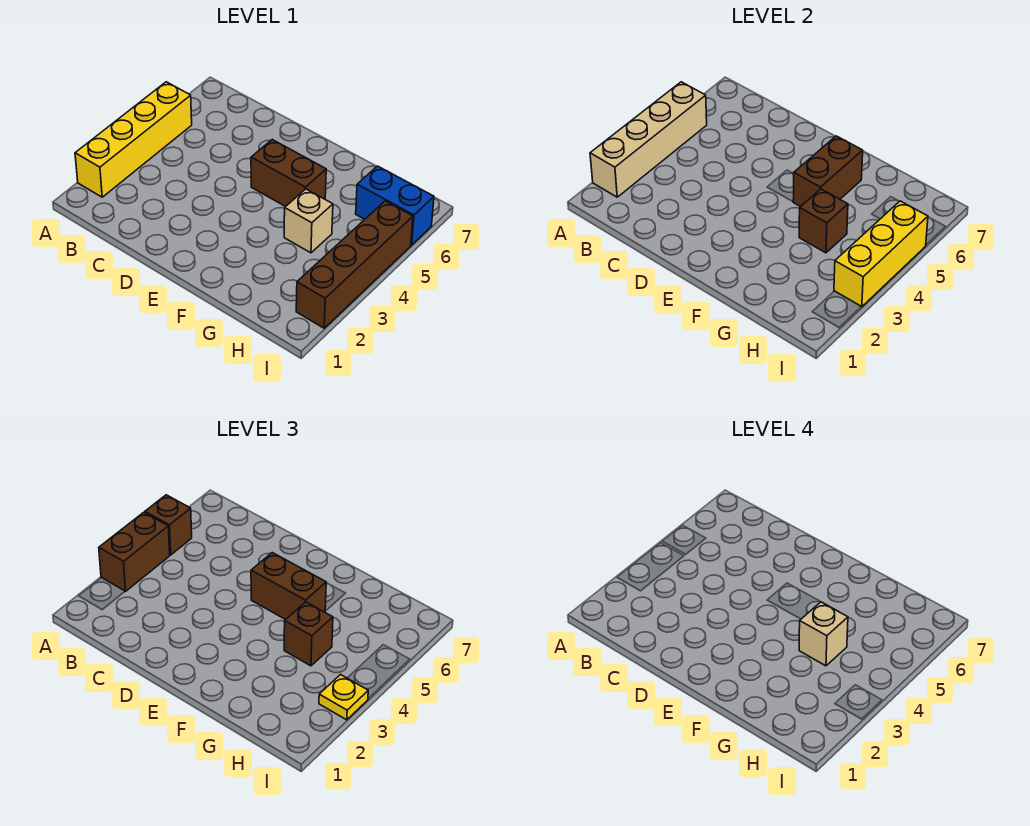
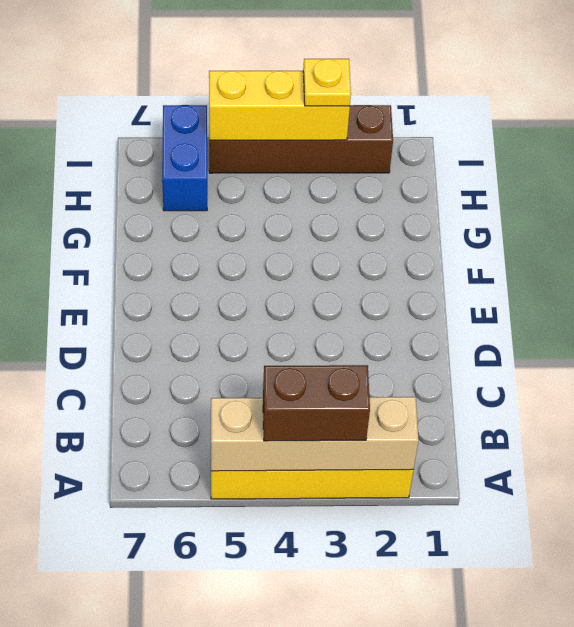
none -> brown brick E5:F5 level 1
none -> tan brick G4 level 1
none -> brown brick F5:F6 level 2

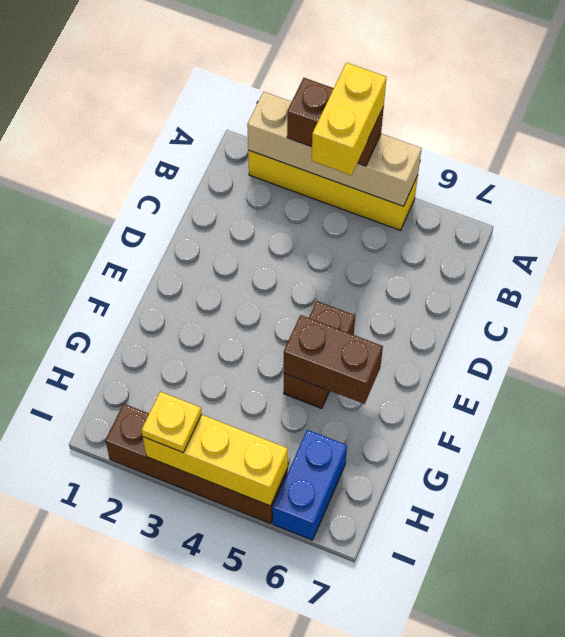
yellow brick A4:B4 level 4 -> none
none -> tan brick G4 level 1
none -> brown brick G4 level 2
none -> brown brick A5 level 3

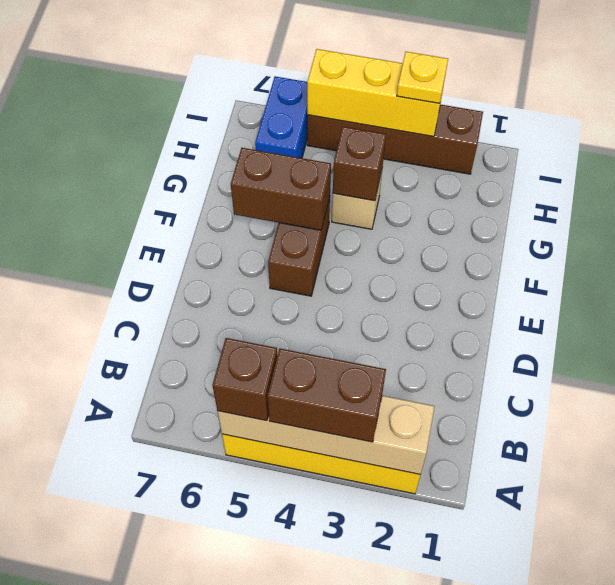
none -> brown brick E5:F5 level 3
none -> brown brick G4 level 3
none -> tan brick G4 level 4

